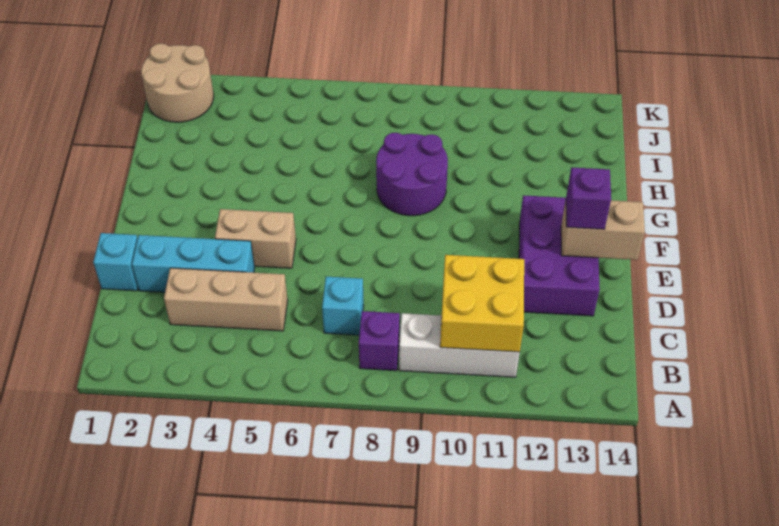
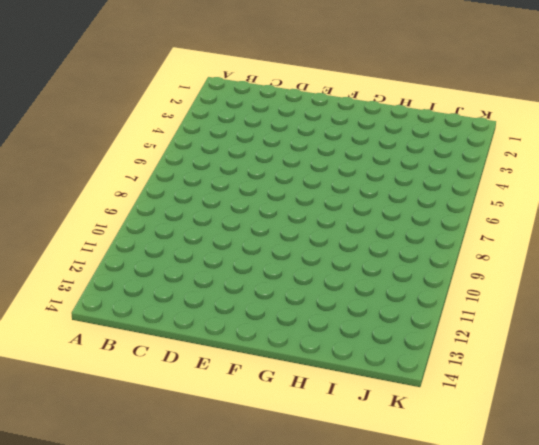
none -> purple brick B8 level 1
none -> white brick B9:B11 level 1
none -> tan brick C3:C5 level 1

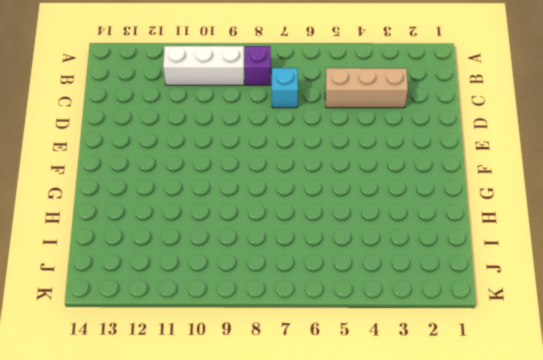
none -> cyan brick D1 level 1
none -> cyan brick D2:D4 level 1
none -> purple brick D12:F13 level 1

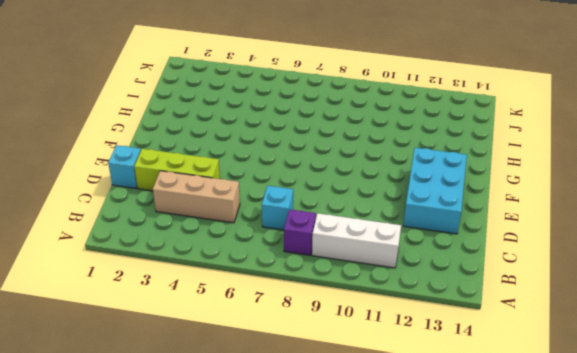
lime brick D2:D4 level 1 -> cyan brick D2:D4 level 1
cyan brick D12:F13 level 1 -> purple brick D12:F13 level 1
none -> tan brick E4:E5 level 1
none -> purple round brick G8:H9 level 1
none -> tan round brick J1:K2 level 1

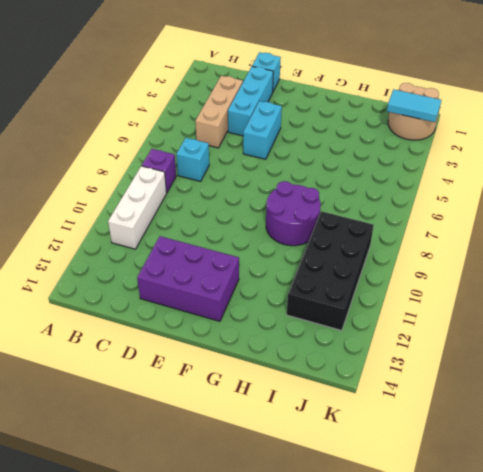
cyan brick E4:E5 level 1 -> tan brick E4:E5 level 1
black brick I9:J12 level 1 -> none
cyan tile J2:K2 level 2 -> none
none -> yellow brick B10:C11 level 2
none -> tan brick E13:E14 level 2
none -> purple brick E13 level 3

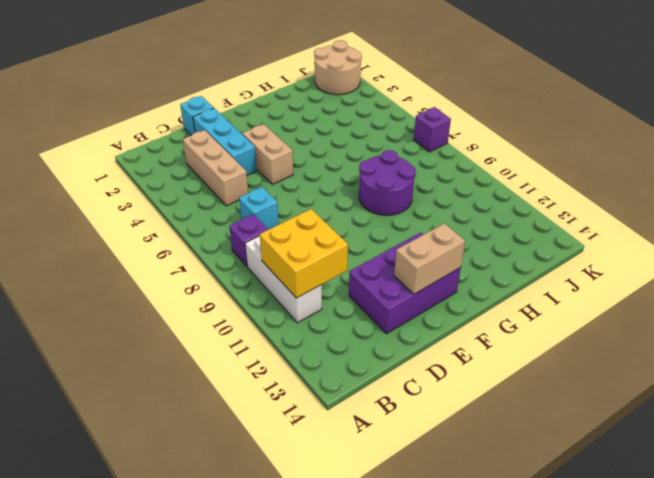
tan brick E13:F13 level 2 -> tan brick E13:E14 level 2
purple brick K7 level 1 -> purple brick E13 level 3

